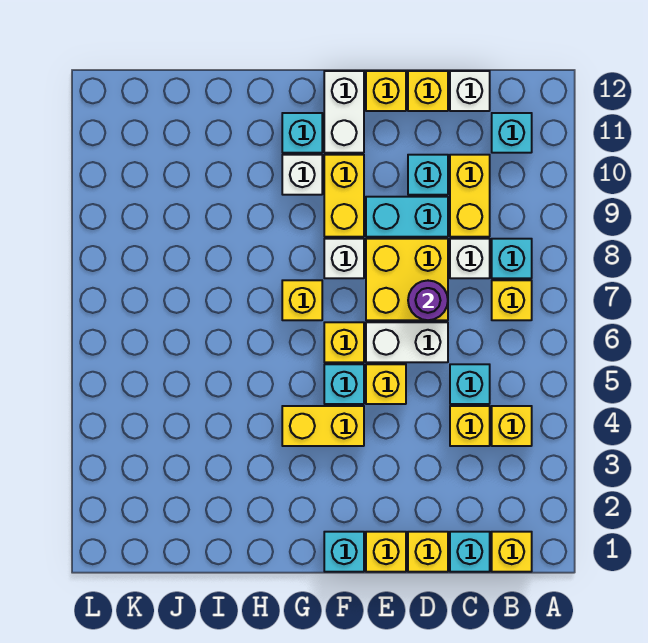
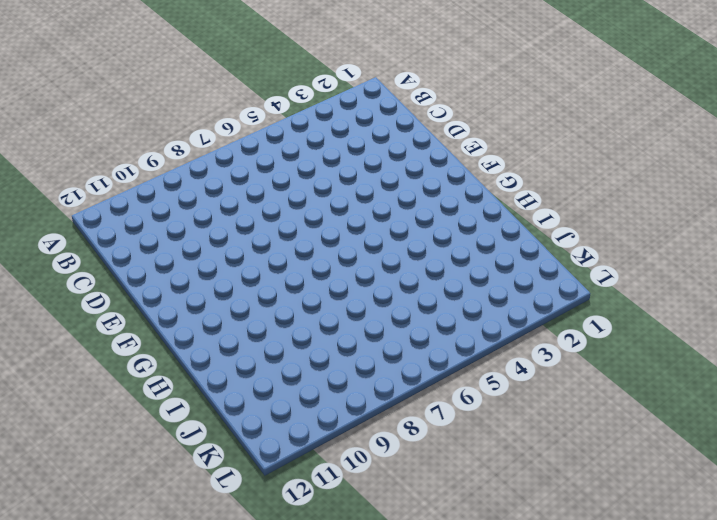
none -> yellow brick B1 level 1
none -> yellow brick B4 level 1
none -> yellow brick B7 level 1
none -> cyan brick B8 level 1

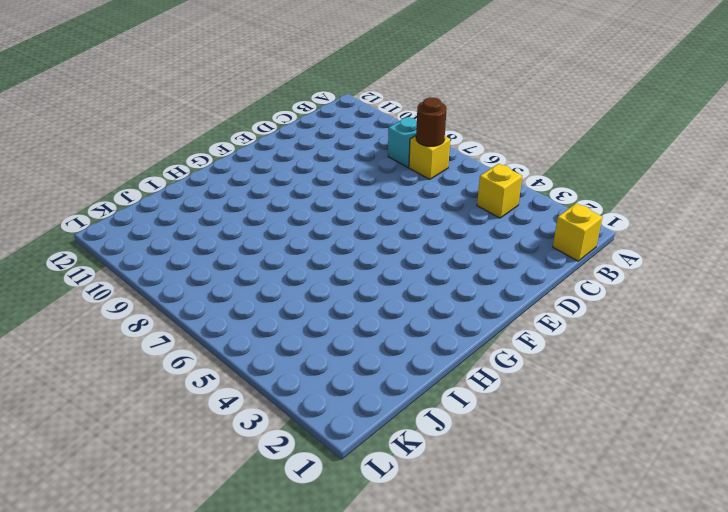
brown round brick B7 level 2 -> none
none -> cyan brick B11 level 1
none -> cyan brick C1 level 1
none -> yellow brick C4 level 1
none -> cyan brick C5 level 1

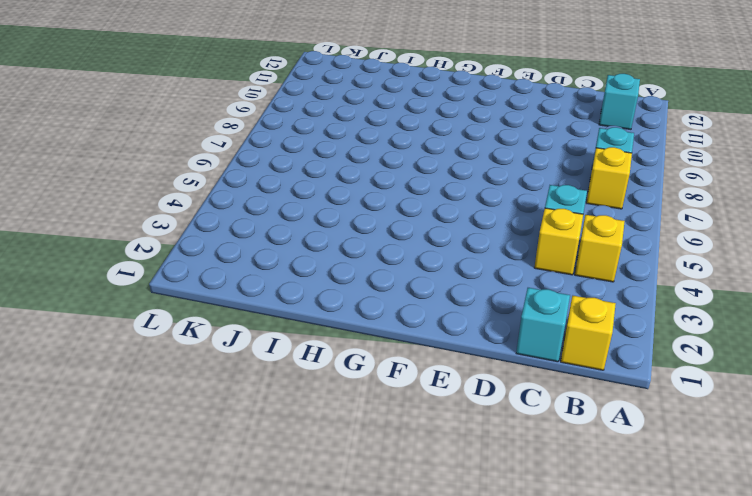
none -> white brick C8 level 1
none -> yellow brick C9:C10 level 1
none -> white brick C12 level 1
none -> yellow brick D1 level 1

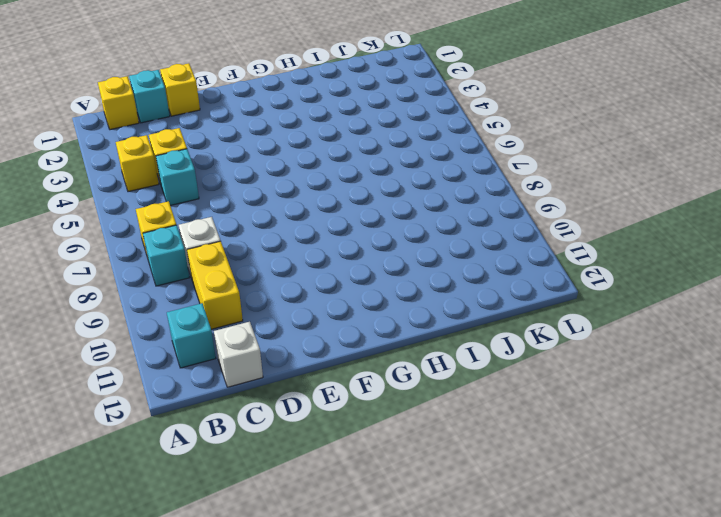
none -> white brick D6:E6 level 1
none -> yellow brick D7:E8 level 1
none -> cyan brick D9:E9 level 1
none -> cyan brick D10 level 1

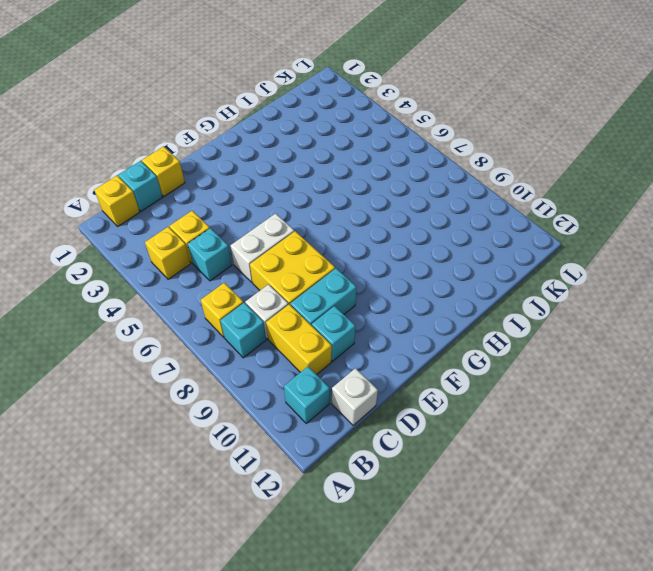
none -> yellow brick D12 level 1
none -> yellow brick E1 level 1
none -> yellow brick E5 level 1
none -> yellow brick E12 level 1

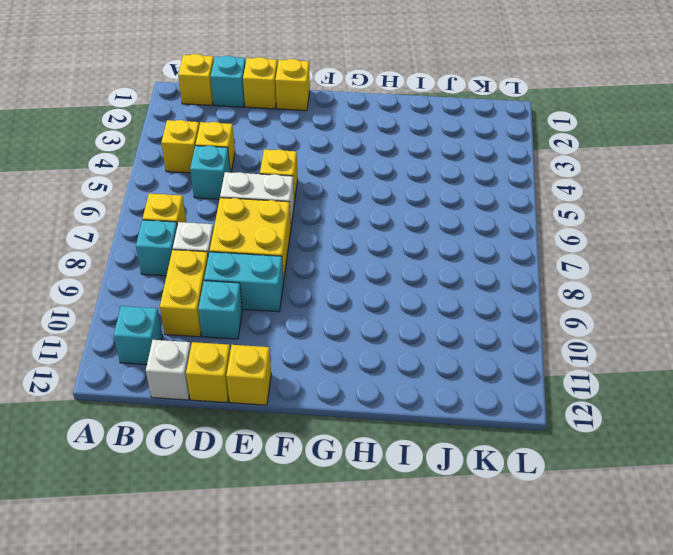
none -> cyan brick F1 level 1
none -> yellow brick F4:G4 level 1
none -> cyan brick F5 level 1
none -> yellow brick F6 level 1

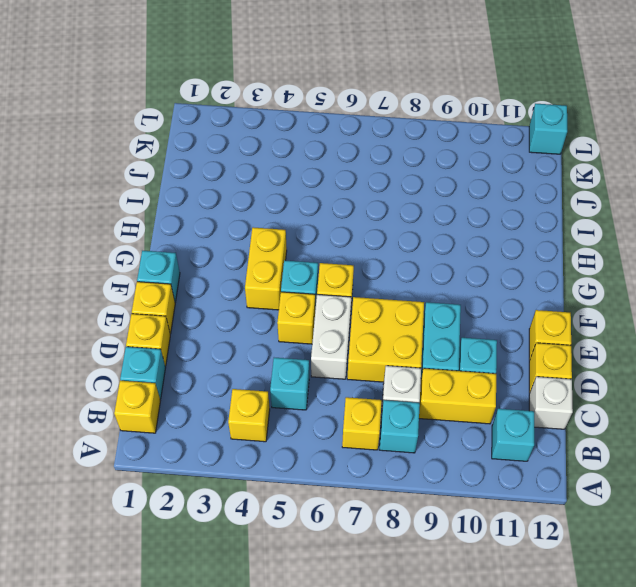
cyan brick L12 level 1 -> cyan brick G11 level 1
none -> yellow brick C4 level 1
none -> white brick F8 level 1
none -> yellow brick F9:F10 level 1
none -> white brick F11:F12 level 1

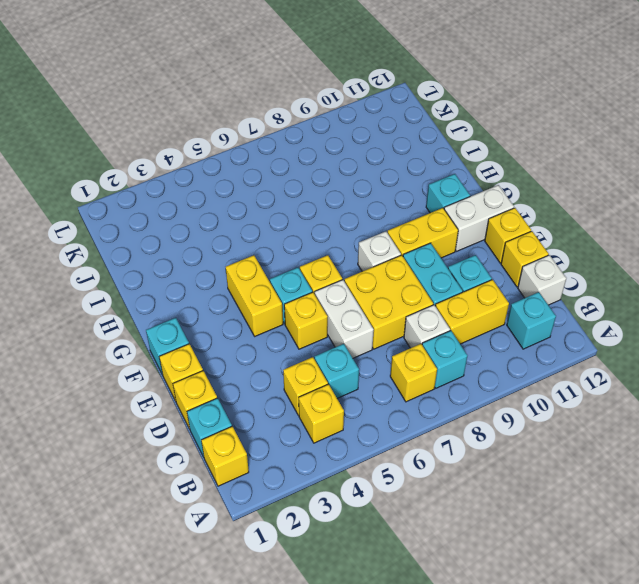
none -> yellow brick G7 level 1
none -> white brick G10 level 1
none -> purple round brick D7 level 2

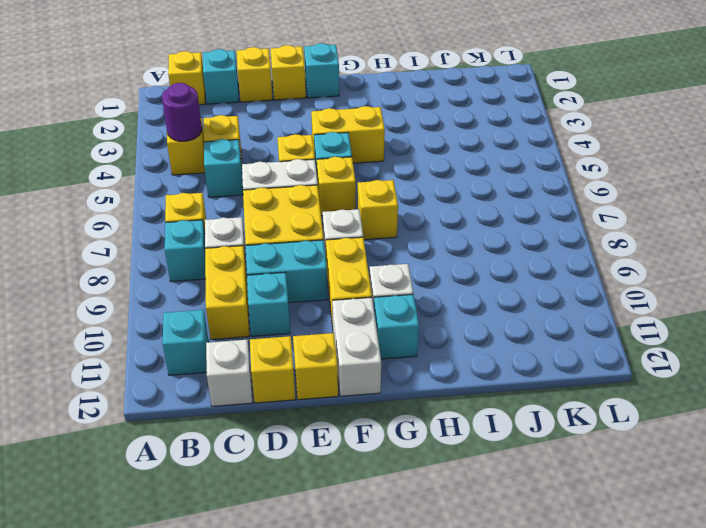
purple round brick B4 level 2 -> purple round brick D7 level 2

